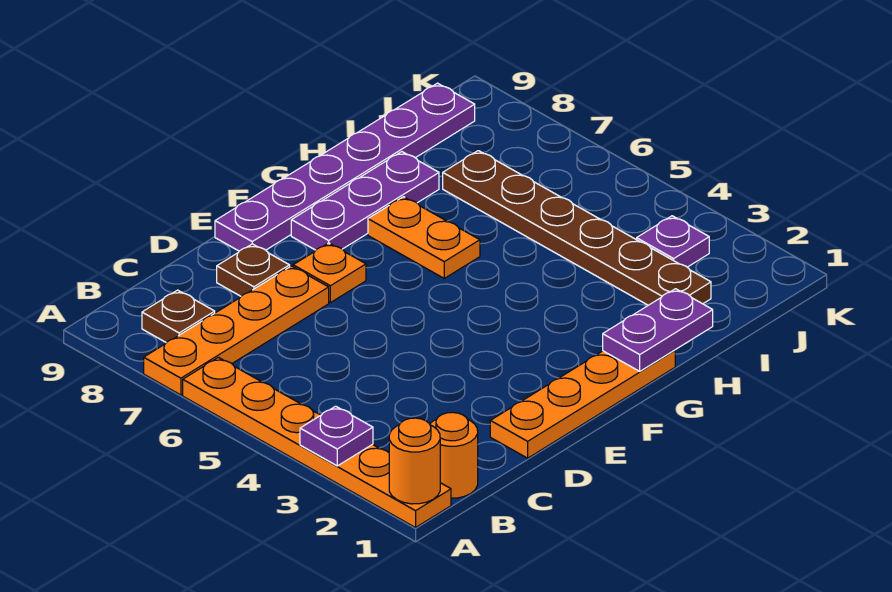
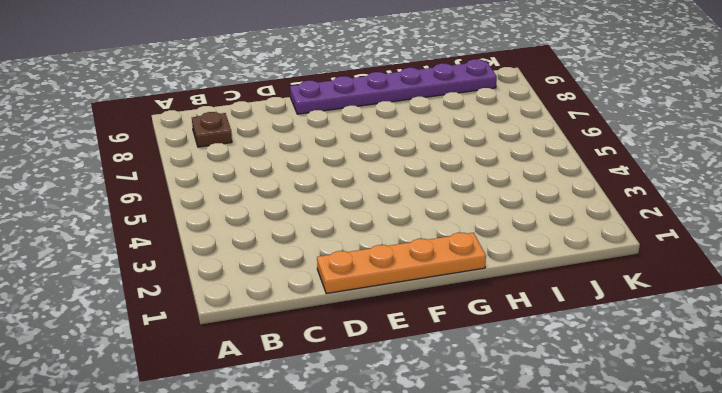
none -> orange plate A1:A6 level 1
none -> orange plate A7:D7 level 1
none -> orange round brick B1 level 1

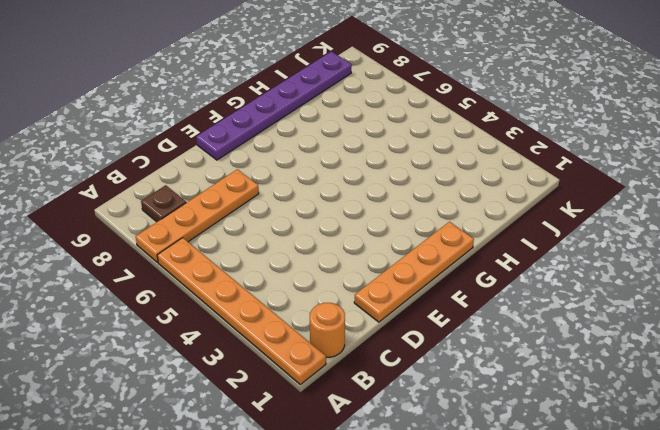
none -> brown plate D8 level 1
none -> orange plate E7 level 1
none -> purple plate F8:H8 level 1

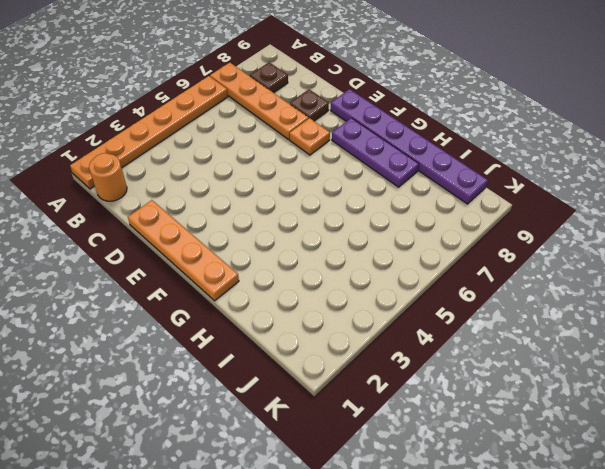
none -> orange plate G6:G7 level 1
none -> brown plate I2:I7 level 1
none -> purple plate J3 level 1

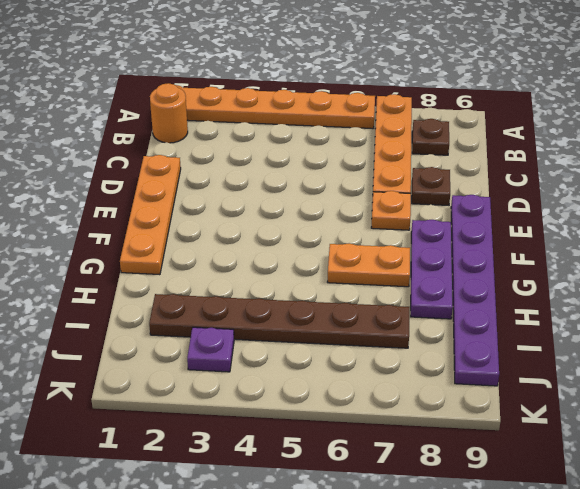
none -> orange round brick A1 level 2
none -> purple plate A3 level 2
none -> purple plate G1:H1 level 2

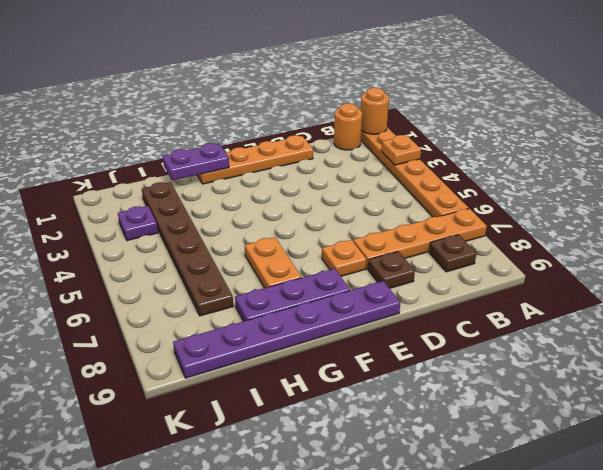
orange plate A3 level 2 -> purple plate A3 level 2

